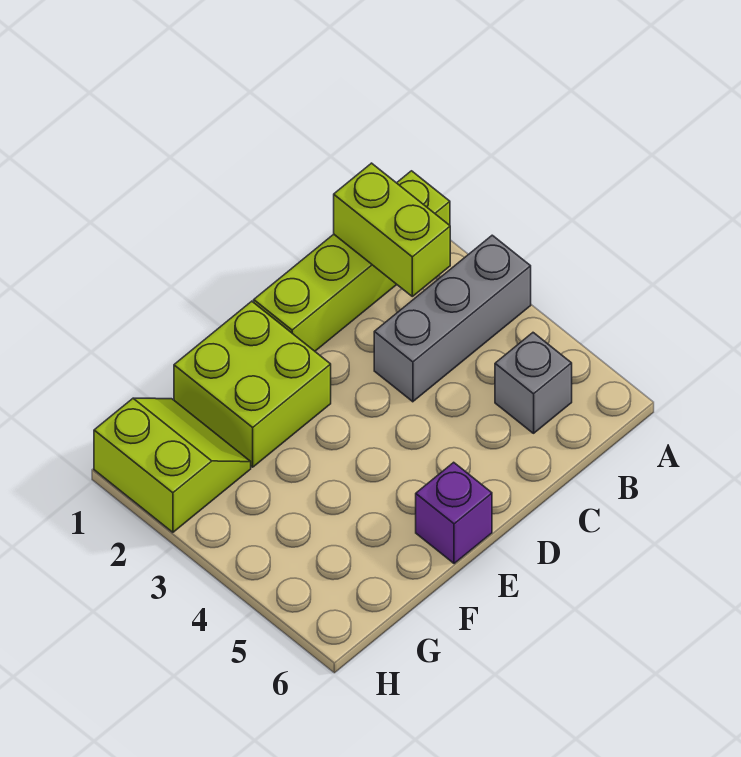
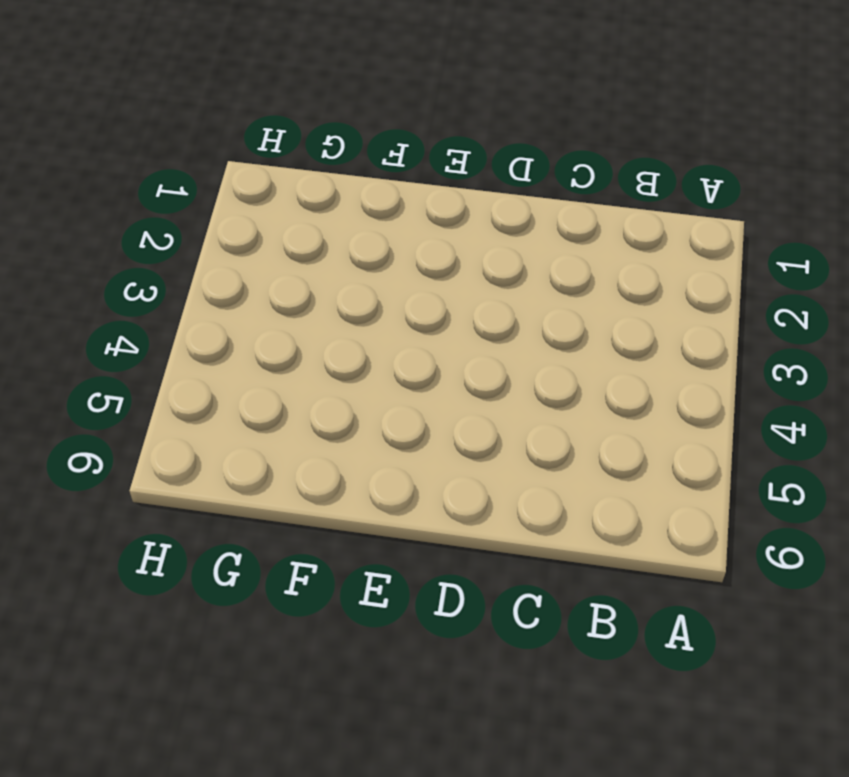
none -> lime brick A1:D1 level 1
none -> grey brick A3:C3 level 1

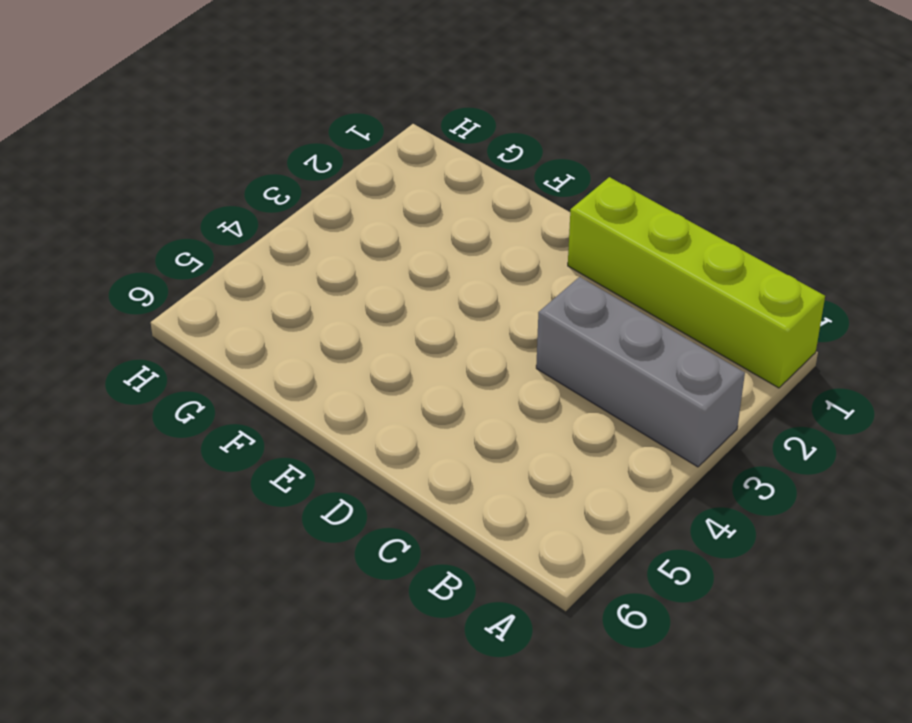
none -> grey brick B5 level 1
none -> lime brick E1:F2 level 1

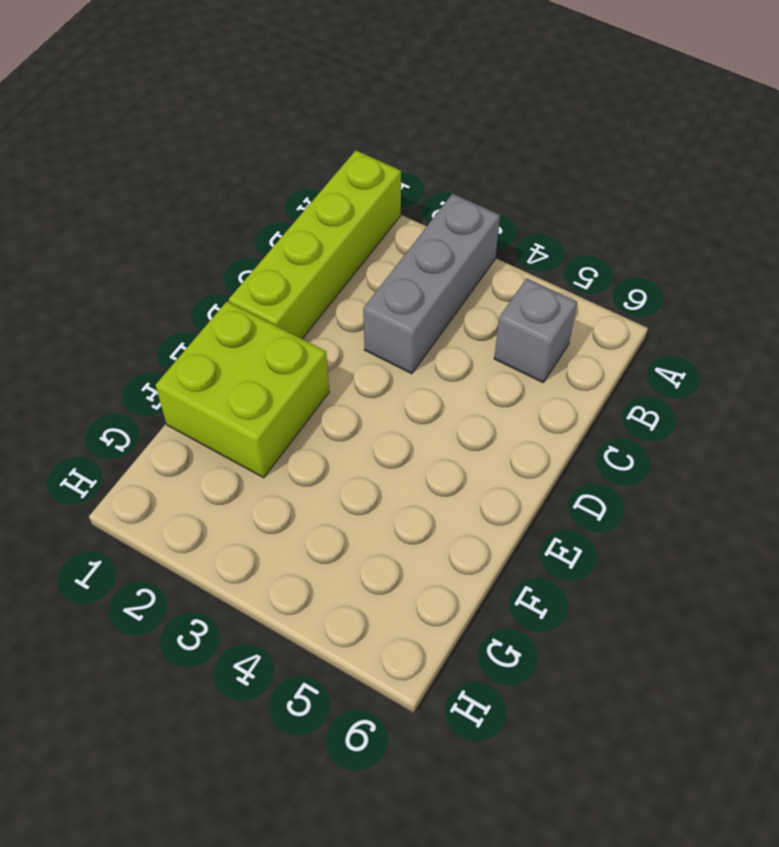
none -> purple brick E6 level 1
none -> lime slope G1:H2 level 1 top H

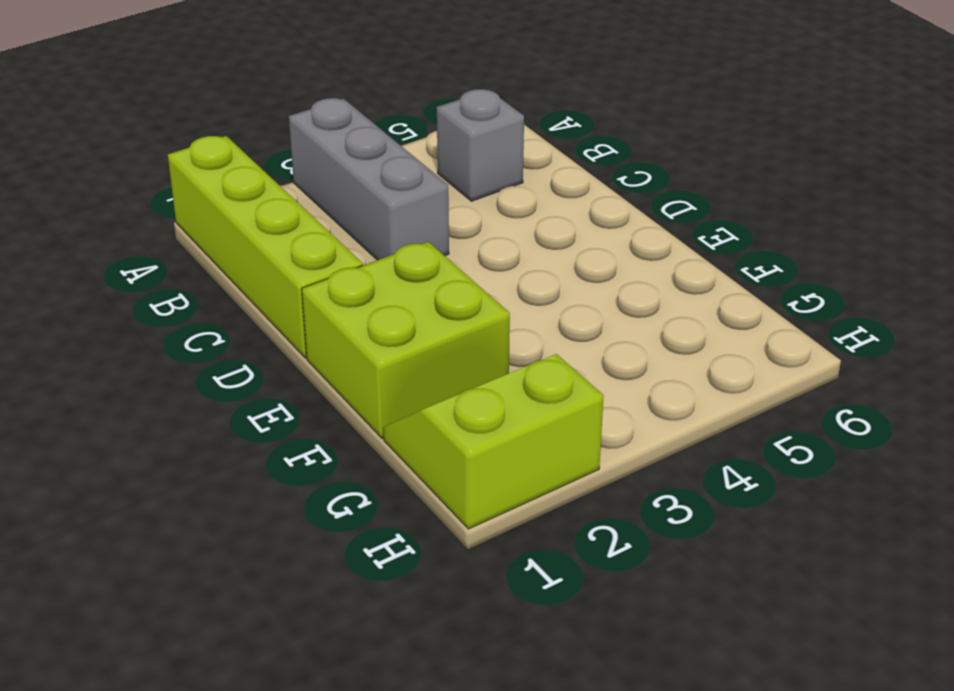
none -> purple brick E6 level 1
none -> lime brick B1:B2 level 2

